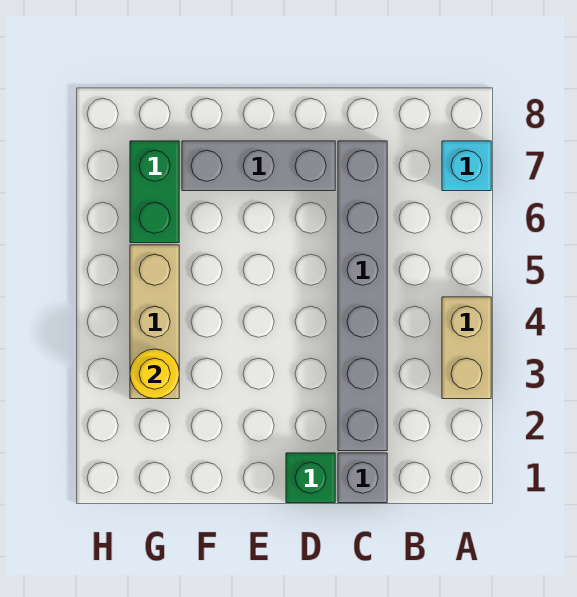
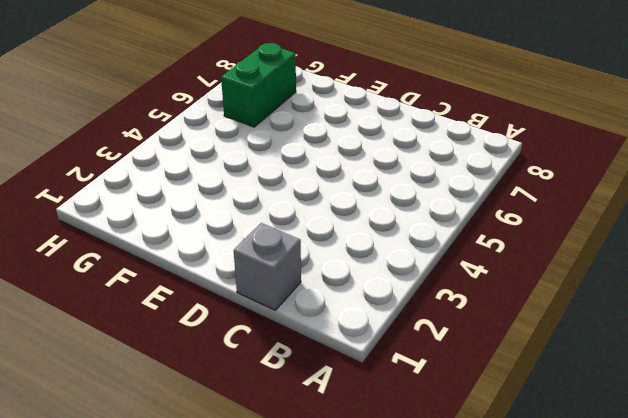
none -> tan brick A3:A4 level 1
none -> cyan brick A7 level 1

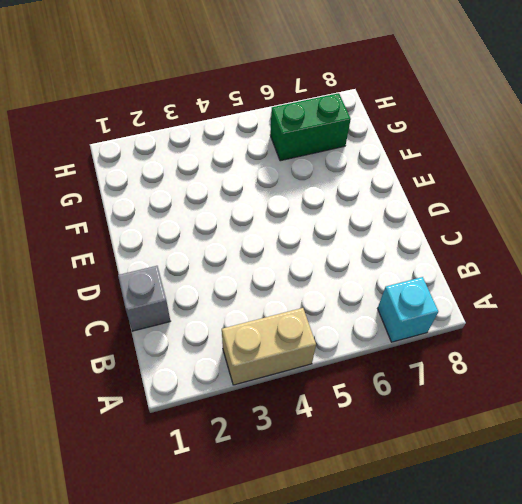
none -> grey brick C2:C7 level 1
none -> green brick D1 level 1

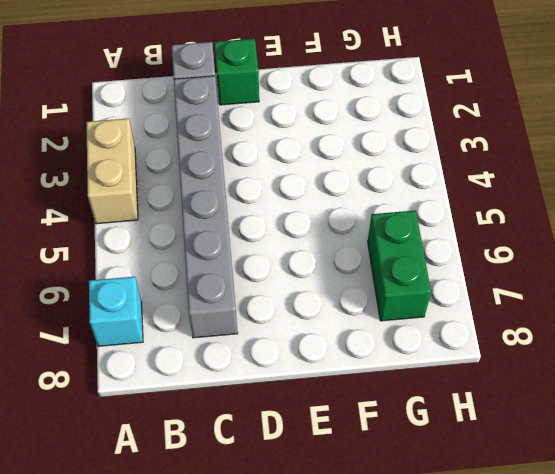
none -> grey brick D7:F7 level 1
none -> tan brick G3:G5 level 1

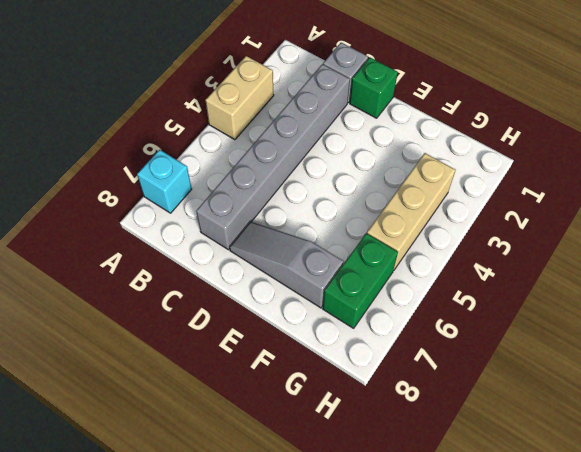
grey slope D7:F7 level 1 top F -> grey brick D7:F7 level 1
none -> yellow round brick G3 level 2

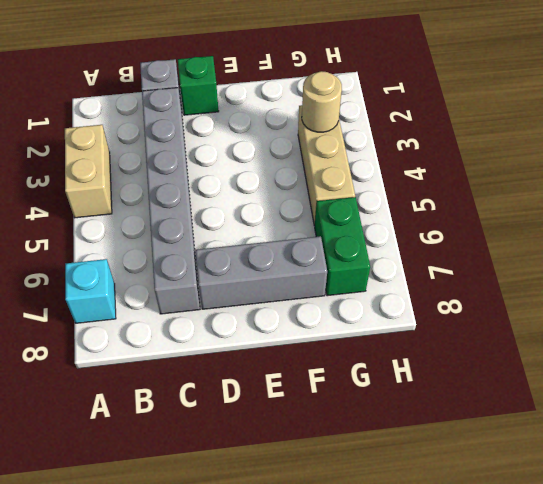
tan round brick G3 level 2 -> yellow round brick G3 level 2

